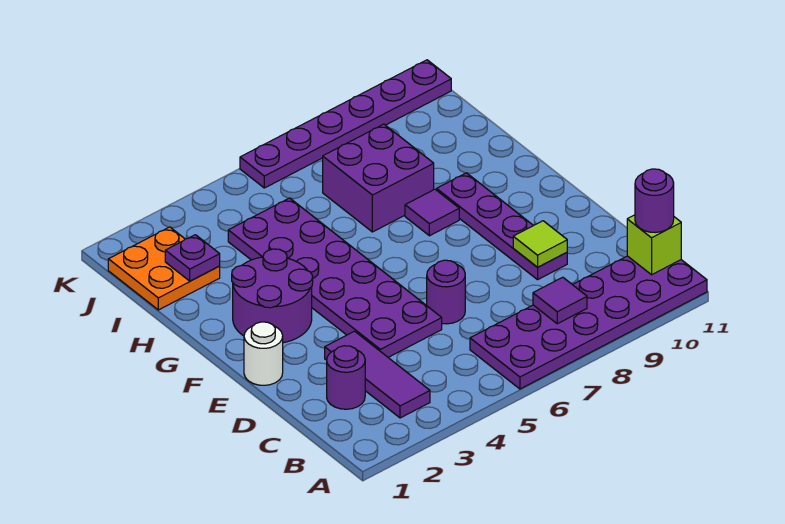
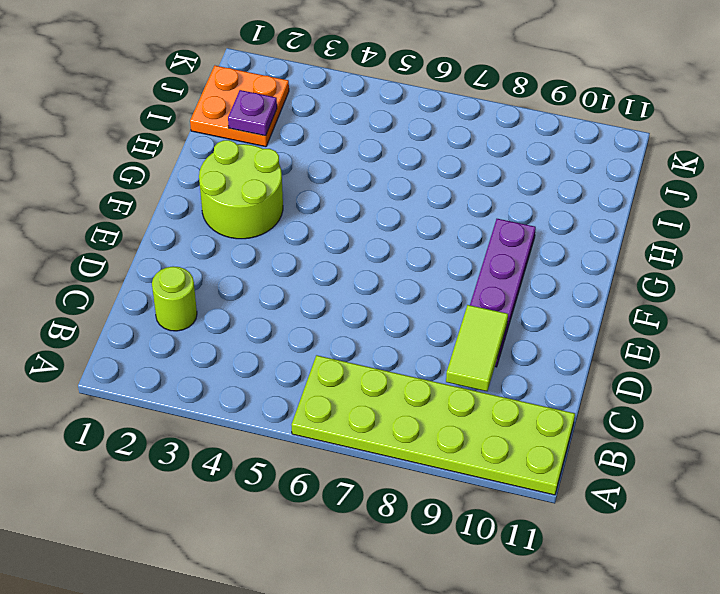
lime plate A6:B11 level 1 -> purple plate A6:B11 level 1
lime round brick C2 level 1 -> purple round brick C2 level 1
lime tile C9:D9 level 2 -> lime tile D9 level 2
lime round brick F2:G3 level 1 -> purple round brick F2:G3 level 1
none -> purple tile B3:D3 level 1
none -> purple plate D4:I5 level 1
none -> purple round brick D6 level 1

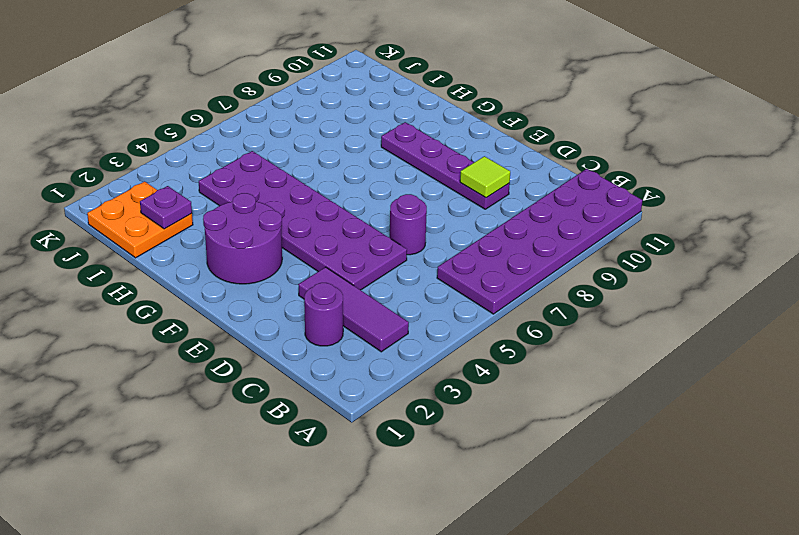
none -> white round brick E1 level 1
none -> purple tile G8 level 1
none -> purple brick H7:I8 level 1

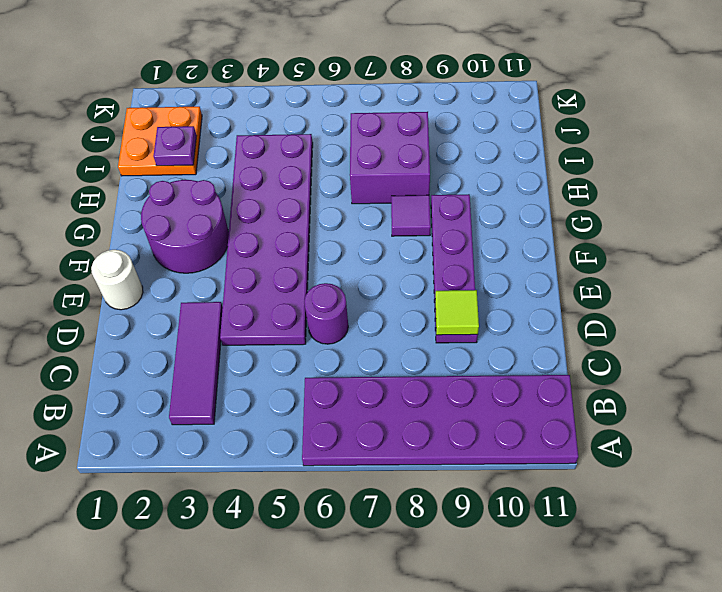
none -> purple round brick C2 level 1
none -> purple plate K6:K11 level 1
none -> purple tile B8 level 2

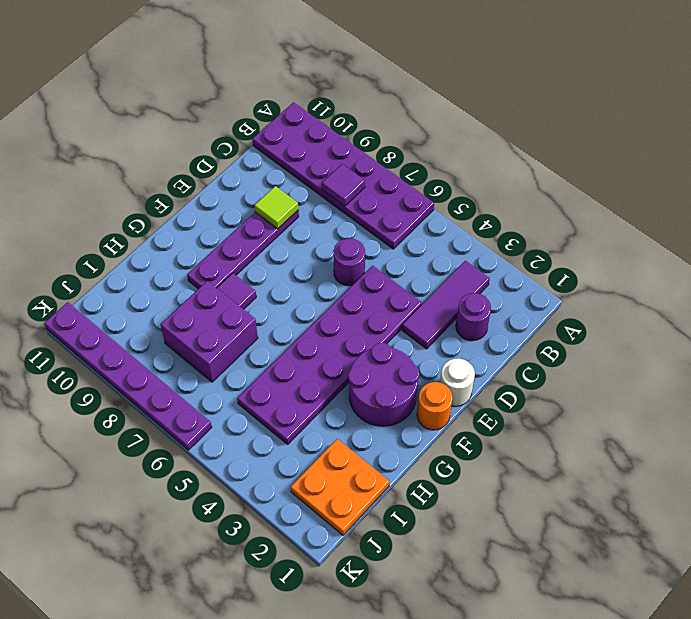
orange round brick F1 level 1 -> none
none -> lime brick B11 level 2
none -> purple plate I2 level 2
none -> purple round brick B11 level 3

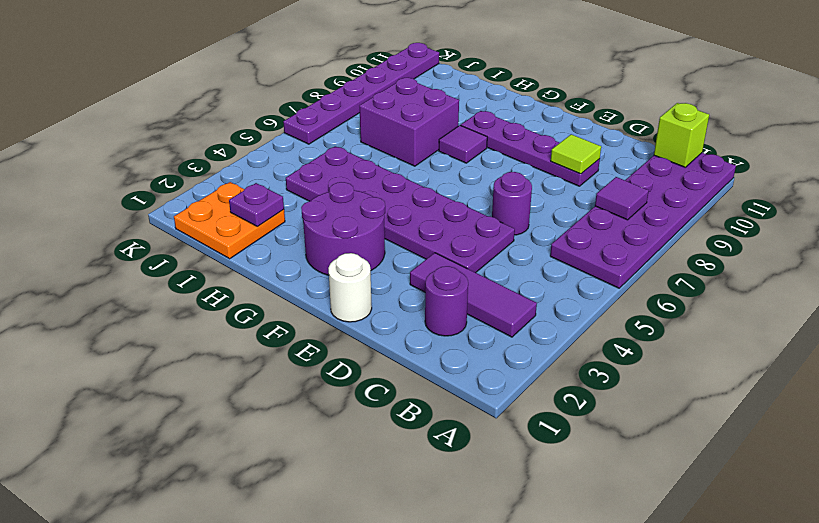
none -> purple round brick B11 level 3

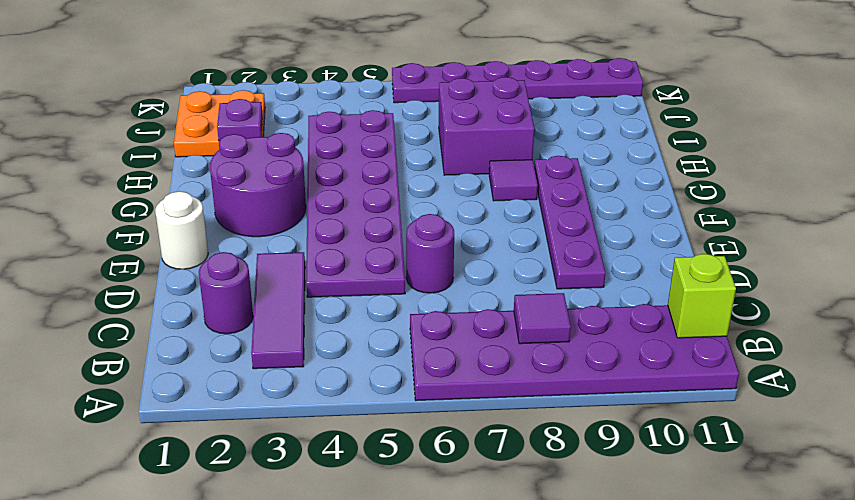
none -> lime tile D9 level 2
none -> purple round brick B11 level 3

